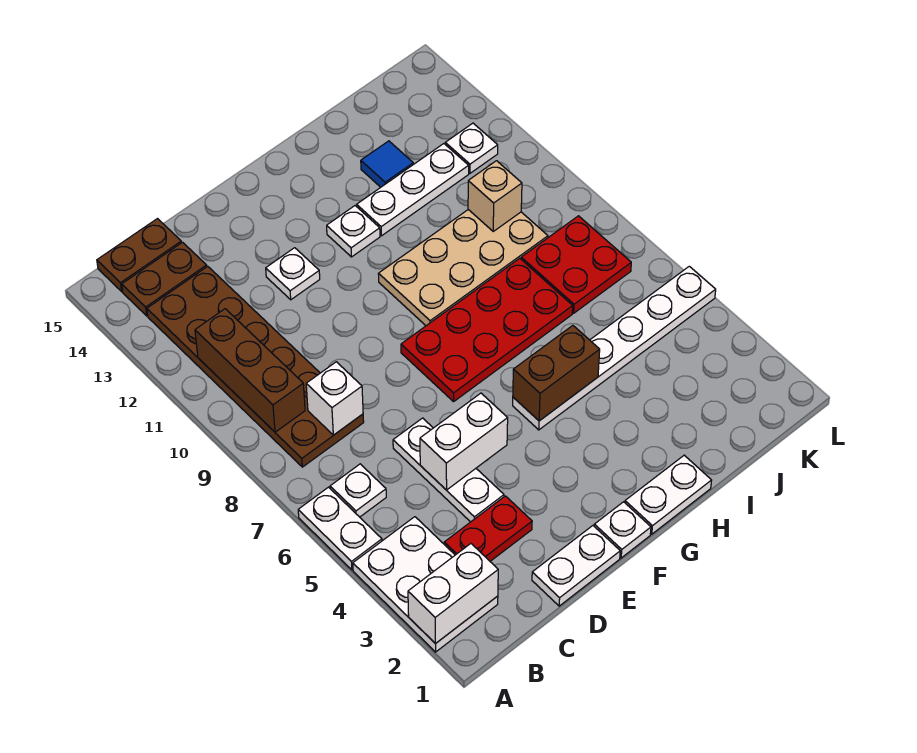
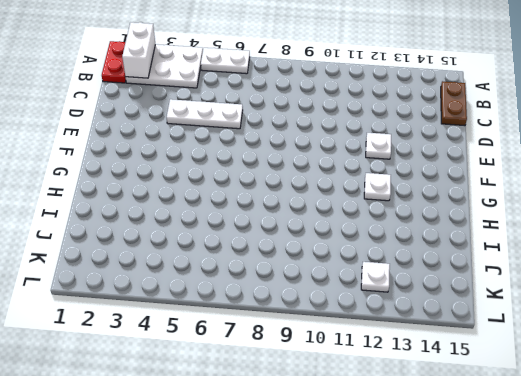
red plate A1:B1 level 1 -> red plate C3:D3 level 1
none -> white plate B6 level 1
none -> brown plate B8:C13 level 1
none -> brown plate B14:C14 level 1

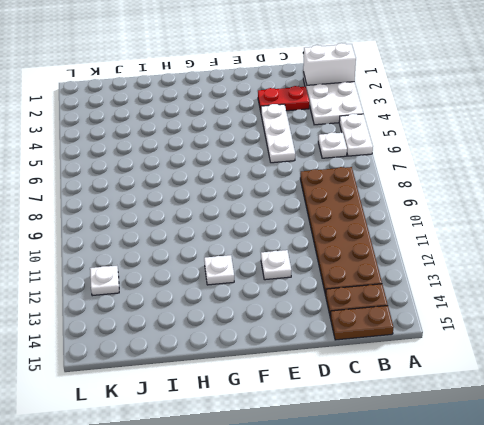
none -> white plate D1:E1 level 1
none -> white plate F1 level 1
none -> red plate F7:I8 level 1

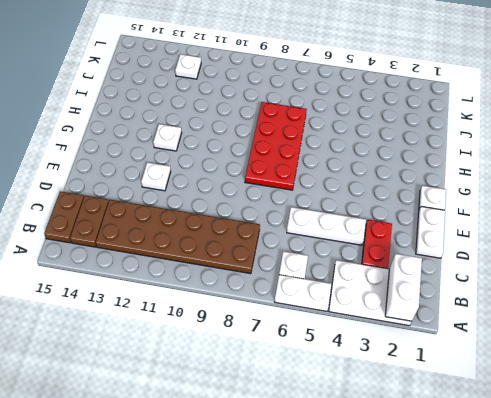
none -> white plate G1:H1 level 1
none -> white plate G5:L5 level 1
none -> tan plate G9:J10 level 1

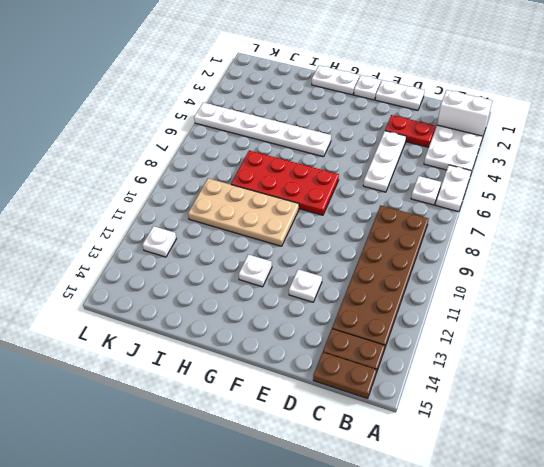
none -> white plate H12:J12 level 1
none -> blue tile I13 level 1
none -> red plate J7:K8 level 1

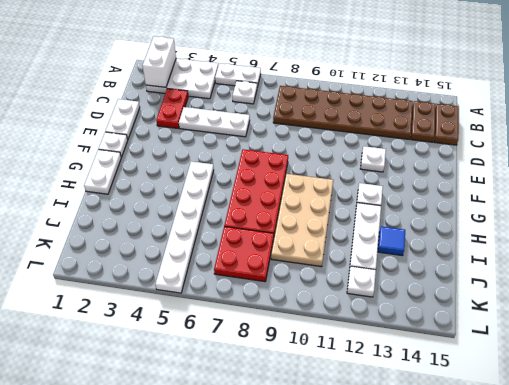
none -> brown brick B9:B11 level 2
none -> white brick C8 level 2
none -> white brick D5:E5 level 2

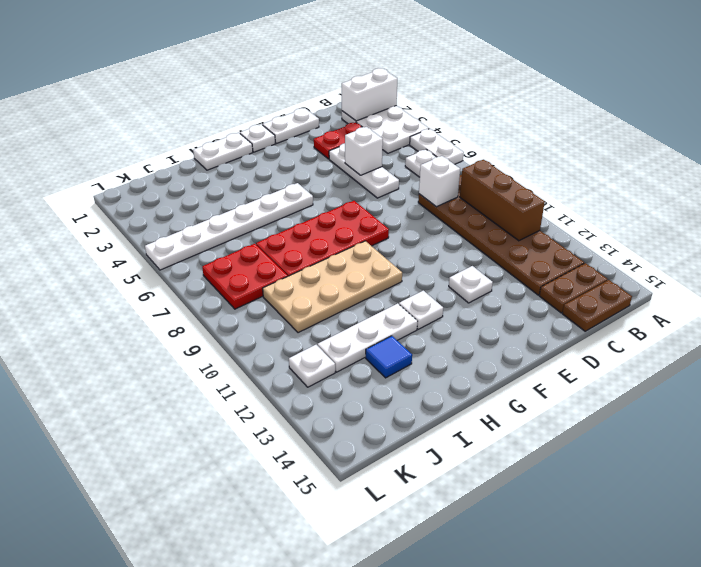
white brick D5 level 2 -> white brick D5:E5 level 2
none -> brown brick G5:H5 level 2
none -> tan brick J10 level 2

